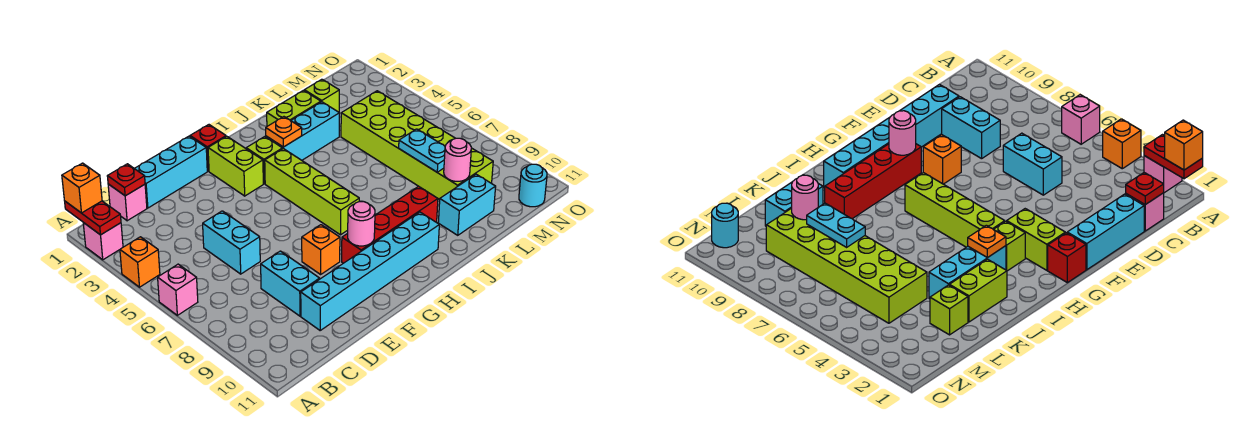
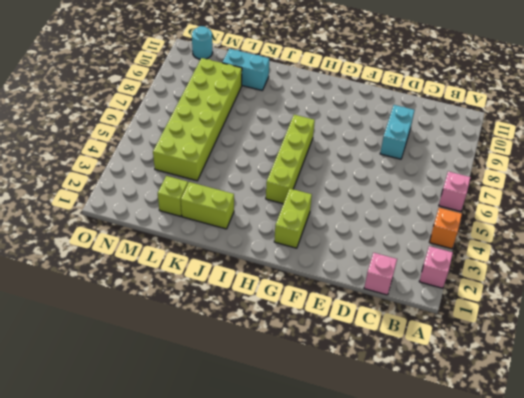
none -> cyan brick D1:F1 level 1
none -> cyan brick D5:D6 level 1
none -> cyan brick D10:I10 level 1

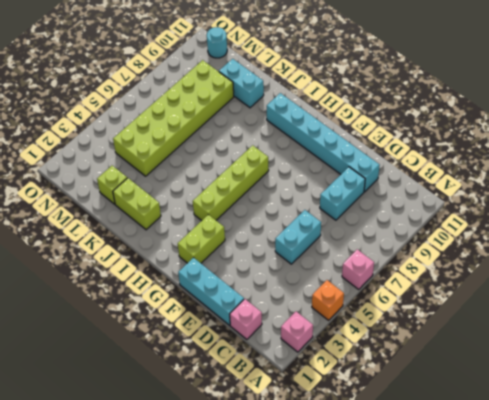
none -> orange brick F8 level 1
none -> red brick G1 level 1
none -> red brick G9:J9 level 1

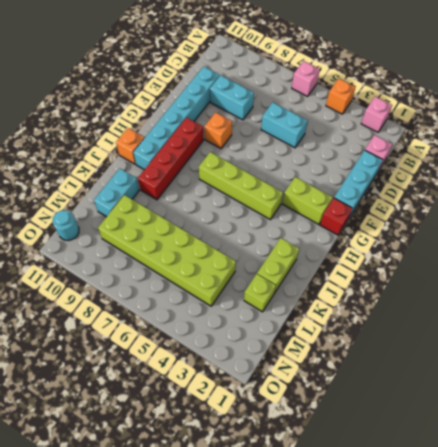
orange brick I11 level 1 -> orange brick A1 level 3
none -> lime brick H3 level 1
none -> cyan brick I3:K3 level 1
none -> red plate A1:A2 level 2

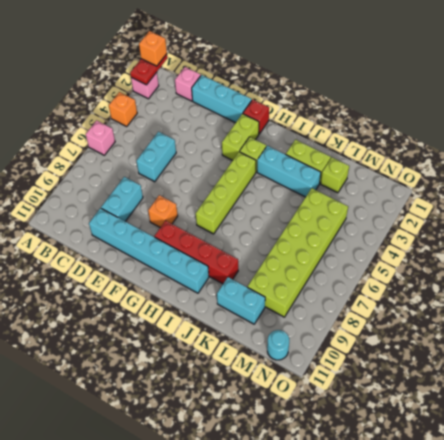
none -> red plate C1 level 2
none -> pink round brick G9 level 2
none -> orange plate I3 level 2

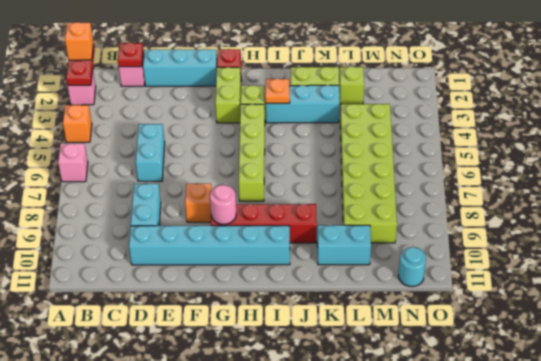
none -> cyan plate L7:L8 level 2
none -> pink round brick L9 level 2

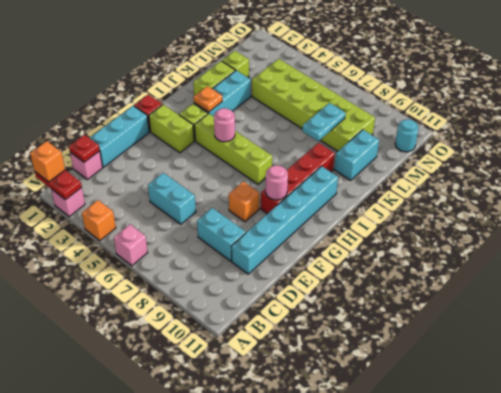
pink round brick H5 level 2 -> pink round brick L9 level 2
cyan plate K8:L8 level 2 -> cyan plate L7:L8 level 2

